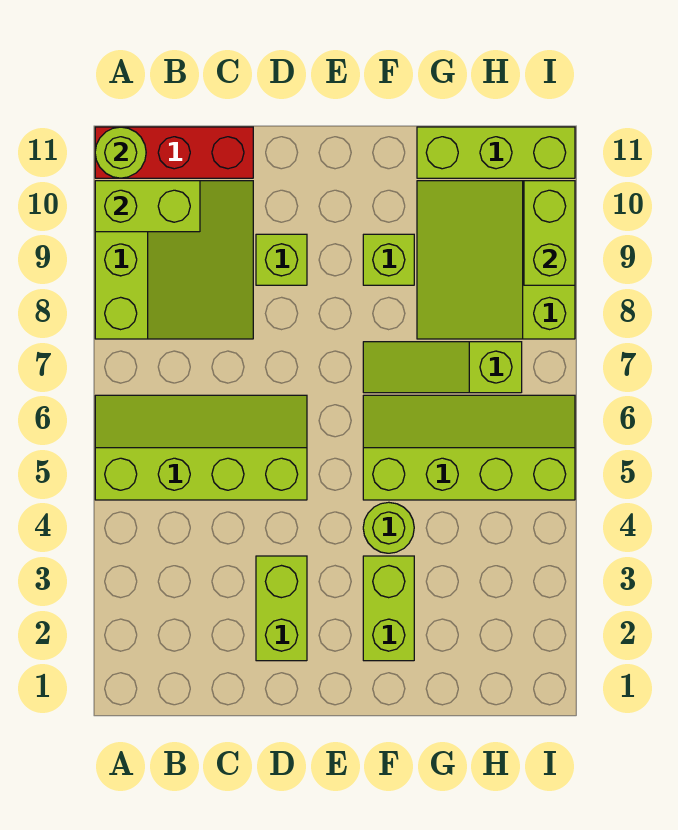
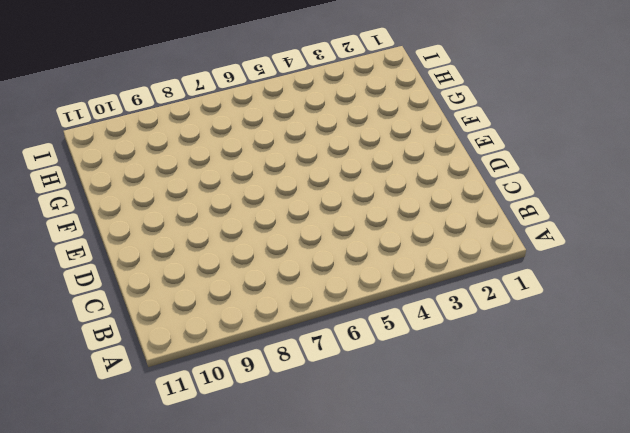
none -> lime slope A5:D6 level 1 top 5
none -> lime slope A8:C10 level 1 top A
none -> red brick A11:C11 level 1

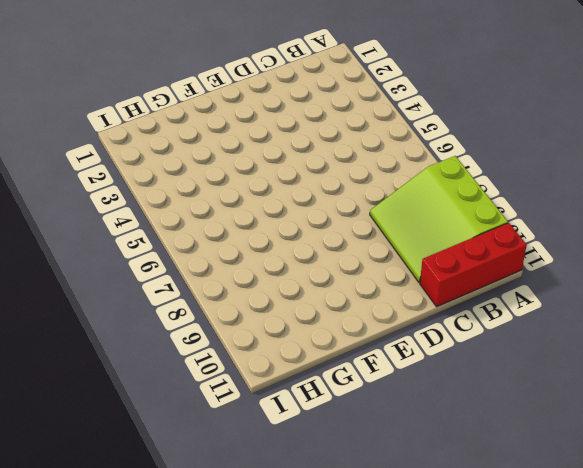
none -> lime slope A5:D6 level 1 top 5
none -> lime brick D2:D3 level 1
none -> lime brick D9 level 1

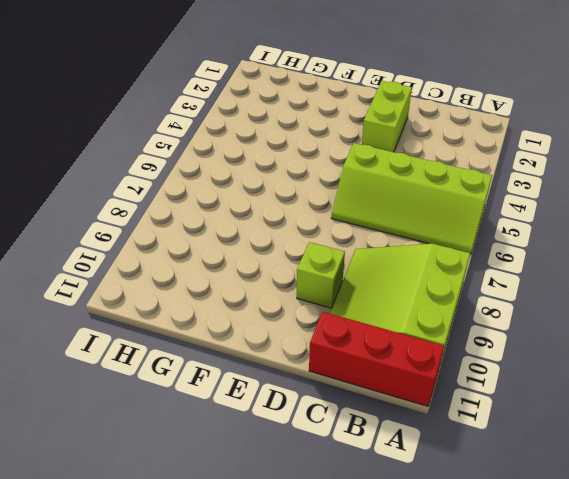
none -> lime brick F2:F3 level 1
none -> lime round brick F4 level 1
none -> lime slope F5:I6 level 1 top 5

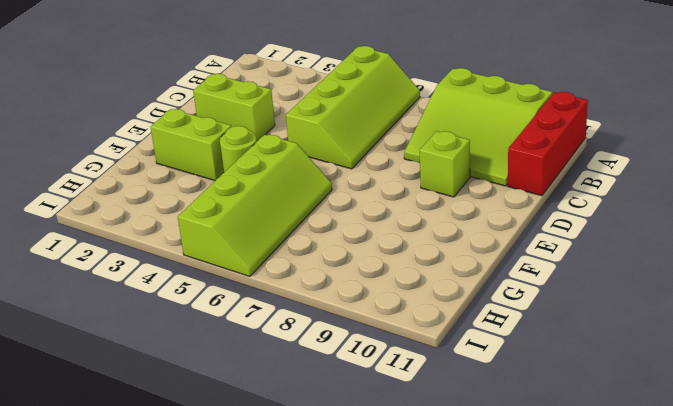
none -> lime slope F7:H7 level 1 top H
none -> lime brick F9 level 1
none -> lime slope G8:I10 level 1 top I

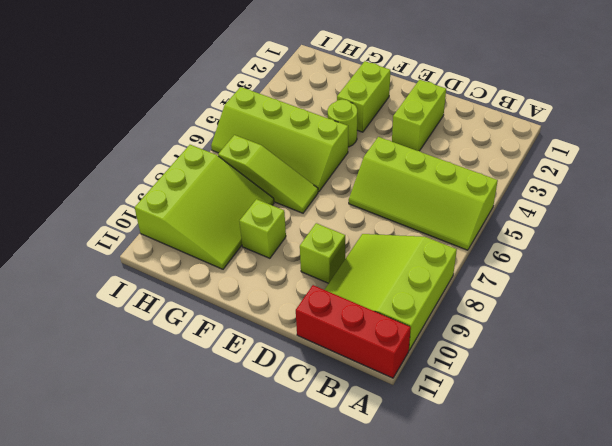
none -> lime brick G11:I11 level 1
none -> lime brick A10:B10 level 2
none -> lime round brick A11 level 2

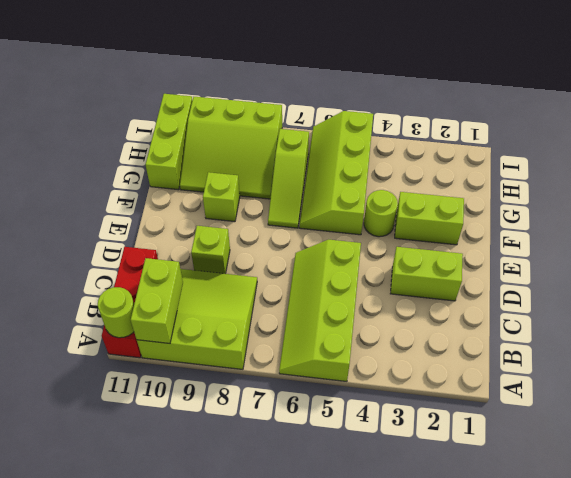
none -> lime brick I9:I10 level 2

